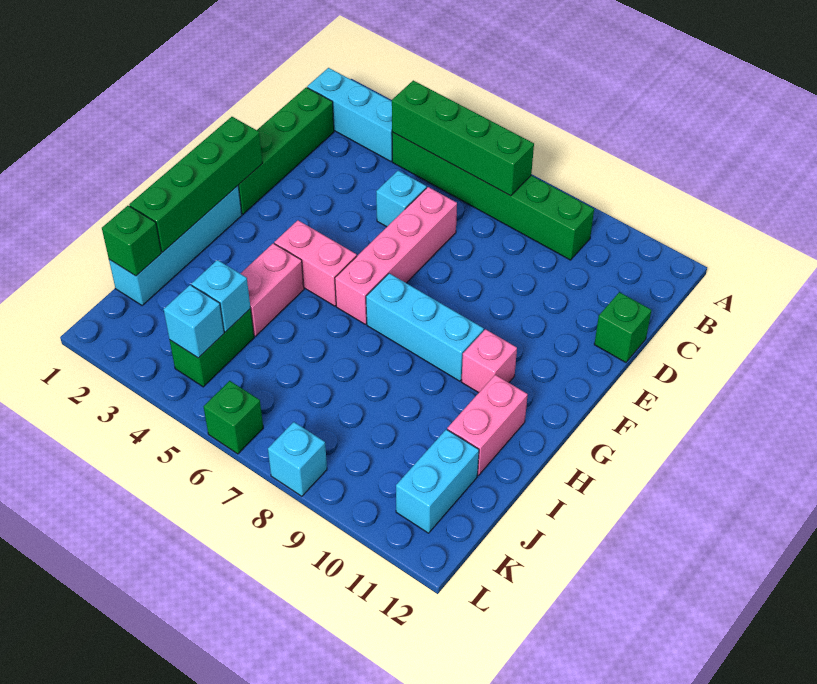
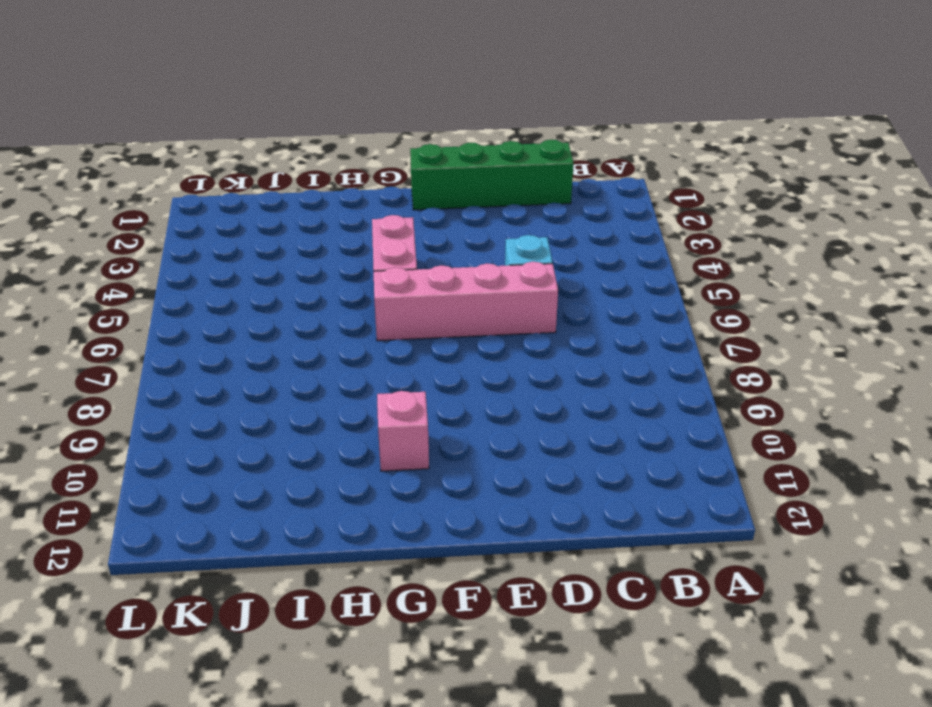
none -> cyan brick B1:B3 level 1
none -> green brick B4:B9 level 1
none -> green brick D12 level 1

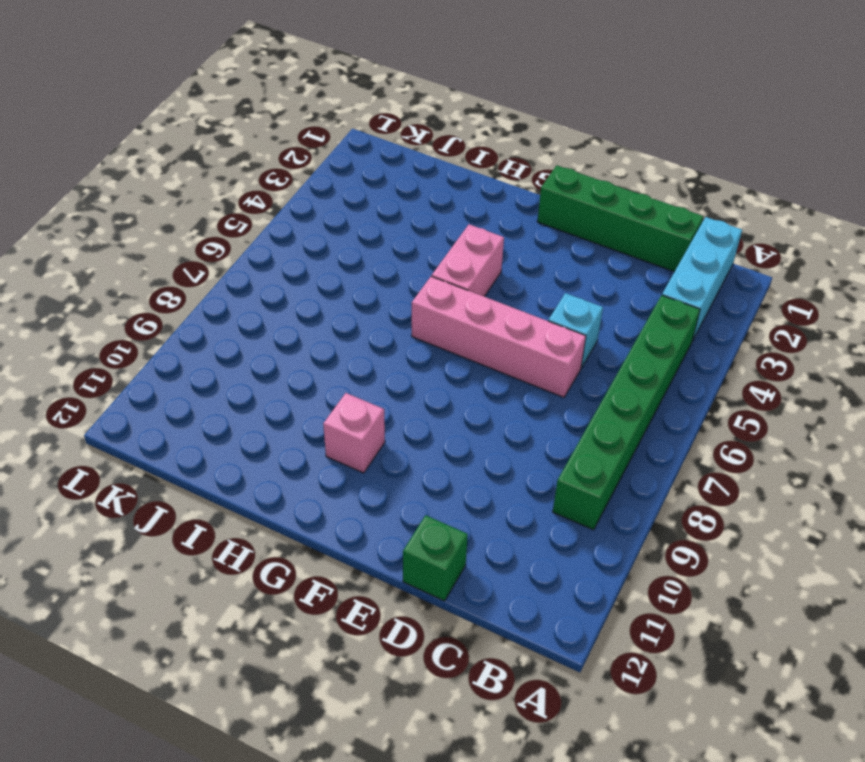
none -> cyan brick G1:J1 level 1
none -> cyan brick G7:G9 level 1
none -> pink brick H4:I4 level 1

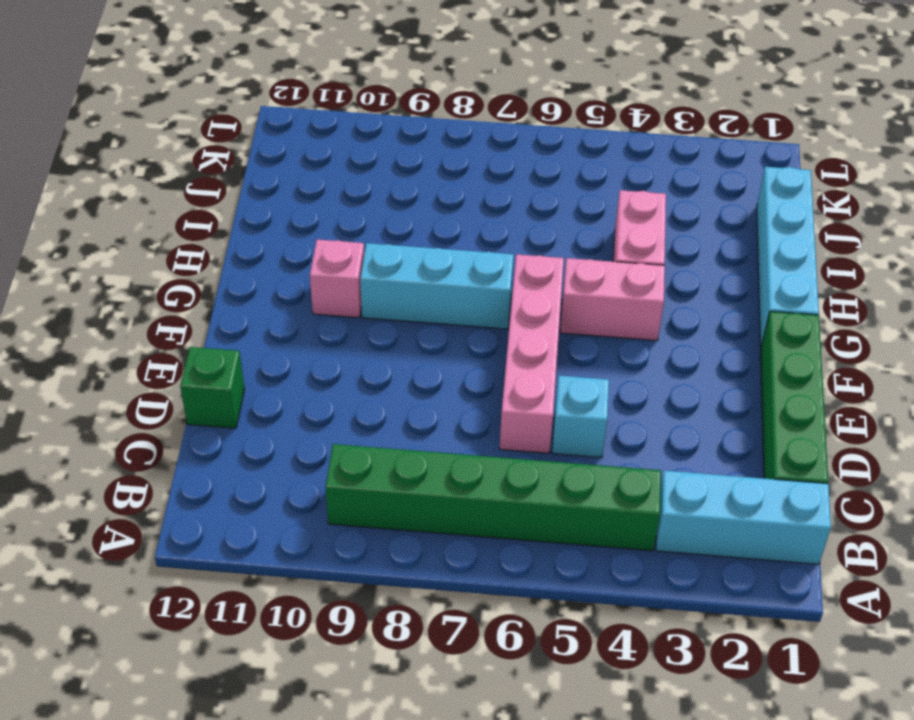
none -> pink brick H11:I11 level 1
none -> green brick J4:K4 level 1
none -> cyan brick J11:K11 level 1

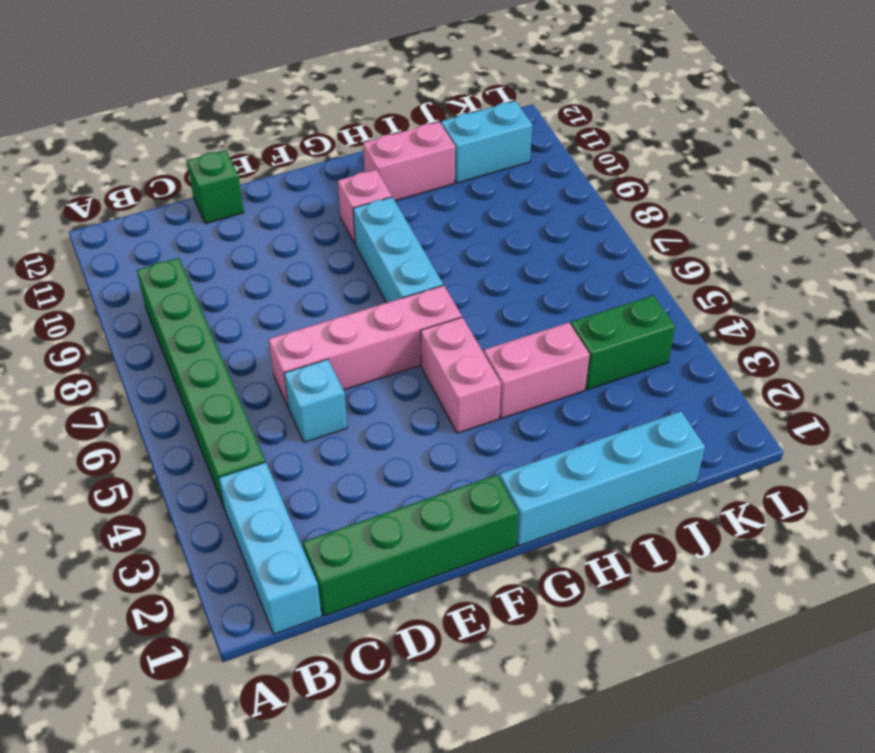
none -> green brick L6 level 1
none -> cyan brick L8 level 1
none -> green brick B4:B7 level 2

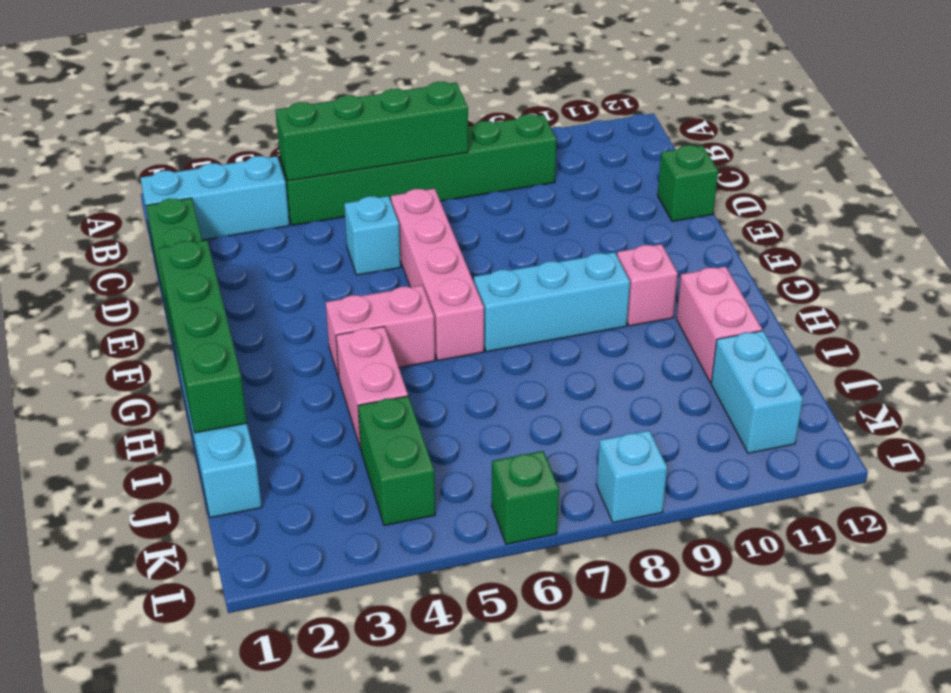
none -> green brick J1 level 2
none -> cyan brick J4 level 2
none -> cyan brick K4 level 2

